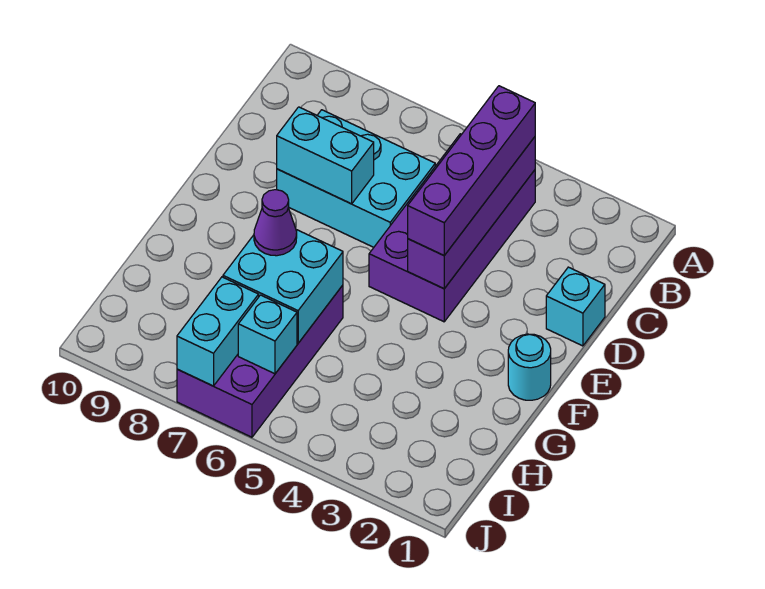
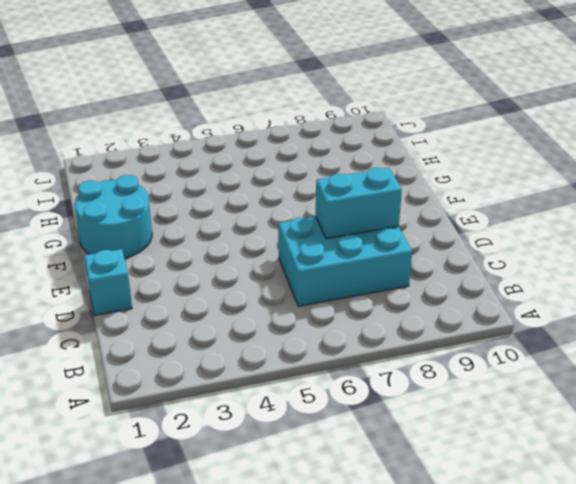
cyan round brick F1:G2 level 1 -> cyan round brick F1 level 1
none -> purple brick B4:E5 level 1
none -> purple brick G6:J7 level 1
none -> purple brick B4:E4 level 2

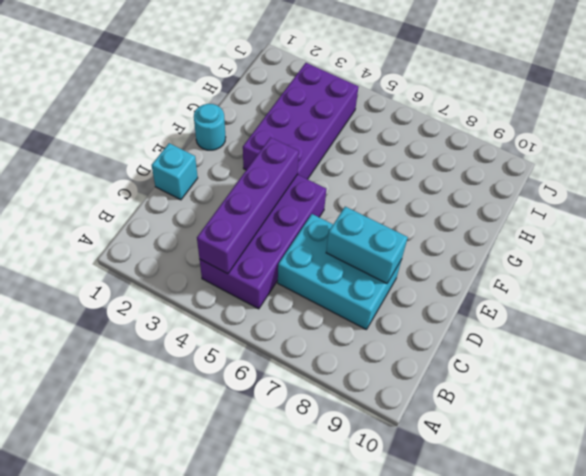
purple brick F3:I4 level 1 -> purple brick G6:J7 level 1
none -> cyan brick G6:H7 level 2
none -> cyan brick I6 level 2
none -> cyan brick I7:J7 level 2

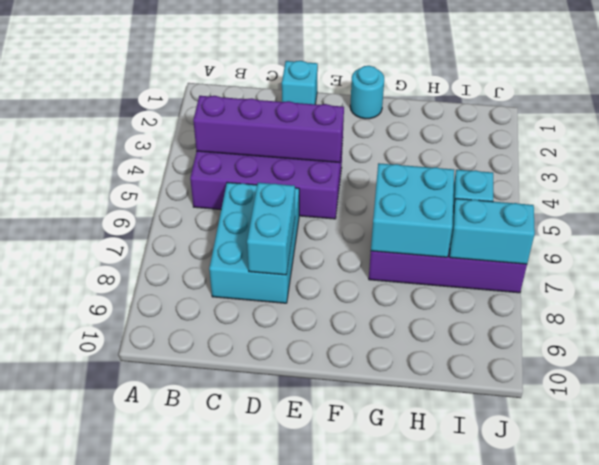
none -> purple brick B4:E4 level 3
none -> purple cone G7 level 3

